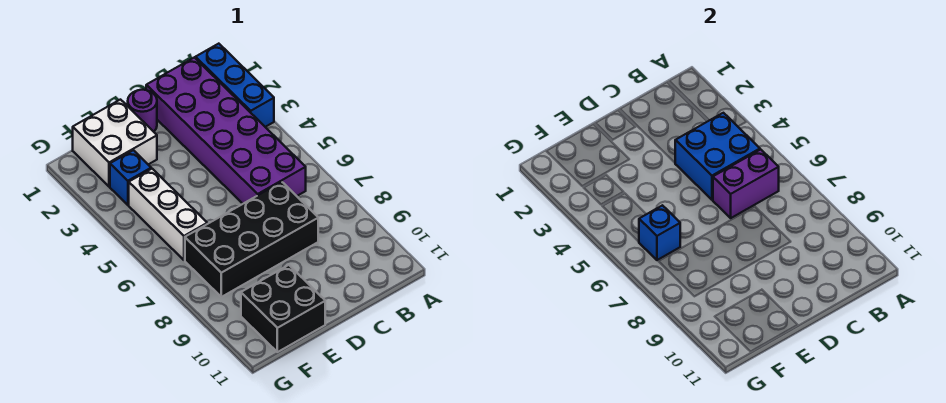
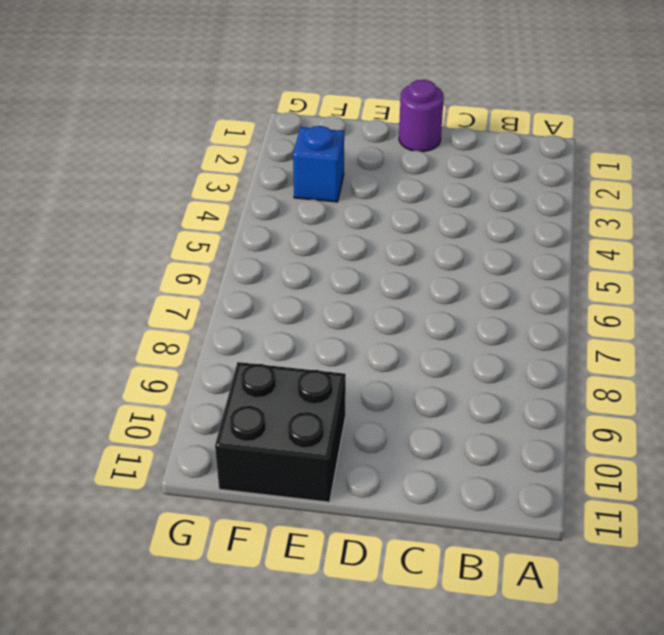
none -> blue brick A1:A3 level 1
none -> purple brick B1:C6 level 1

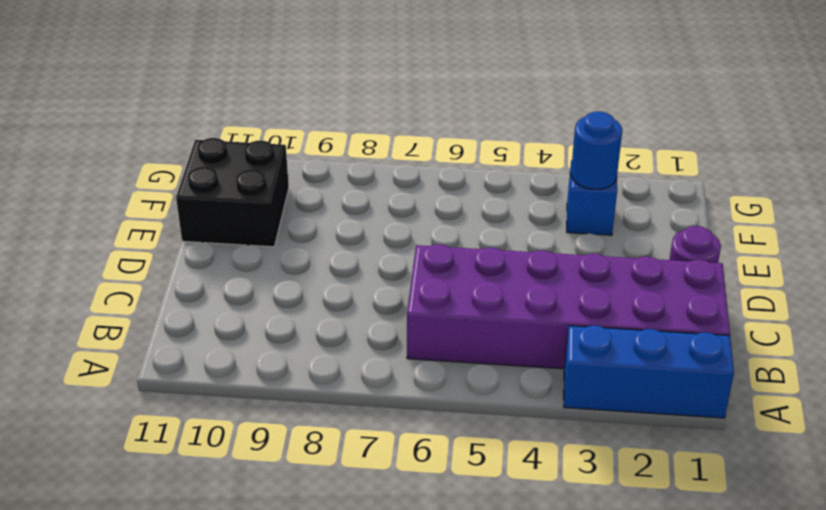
blue round brick F3 level 2 -> none
none -> black brick C7:F8 level 1
none -> white brick E1:F2 level 1

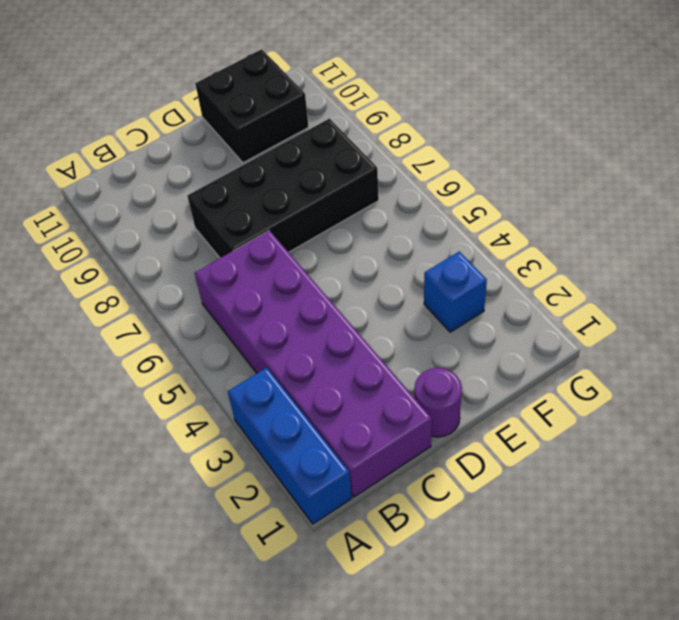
none -> white brick E1:F2 level 1
none -> white brick F4:F6 level 1

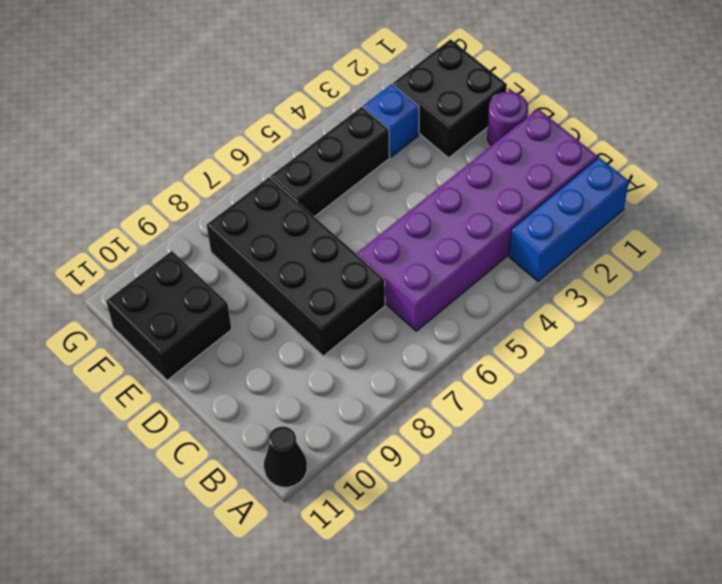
black cone A11 level 1 -> none
black brick E1:F2 level 1 -> white brick E1:F2 level 1
black brick F4:F6 level 1 -> white brick F4:F6 level 1
none -> blue brick B4:C5 level 2
none -> purple brick B6:C6 level 2

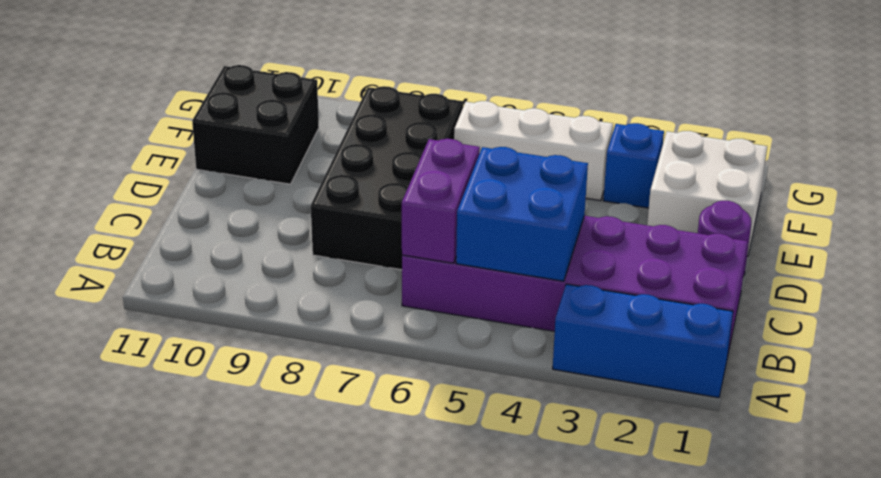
none -> blue brick F6 level 2

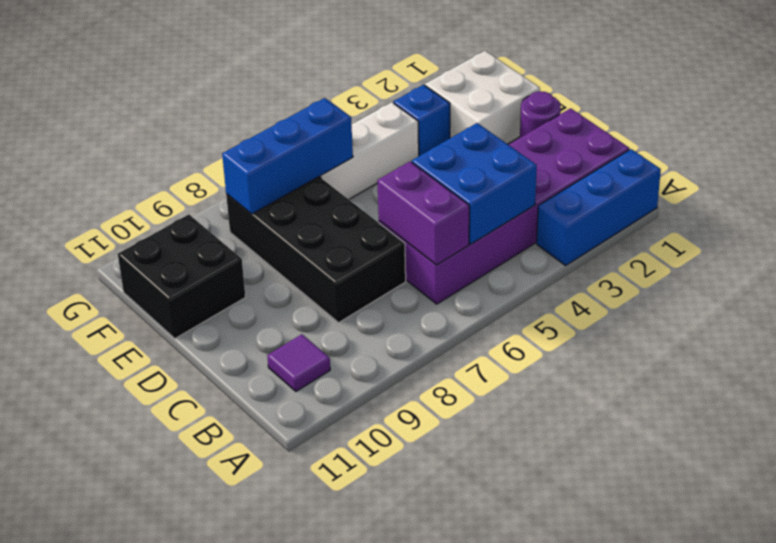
purple tile B10 level 1 -> none
blue brick F6:F8 level 2 -> blue brick F6 level 2

